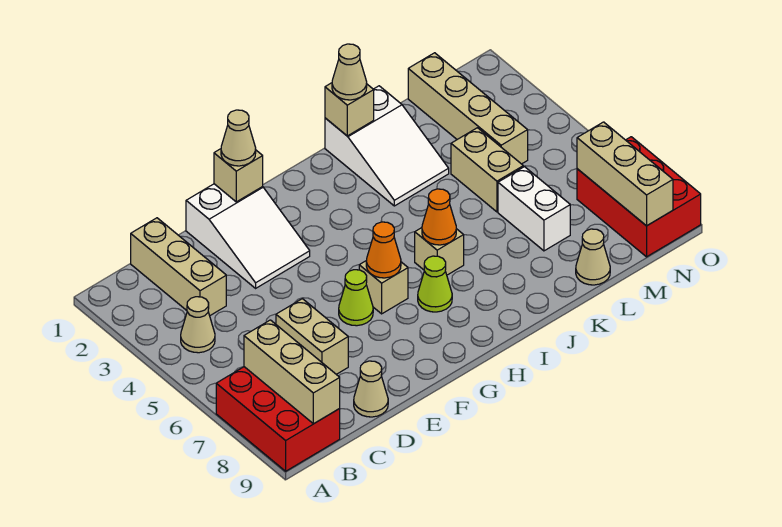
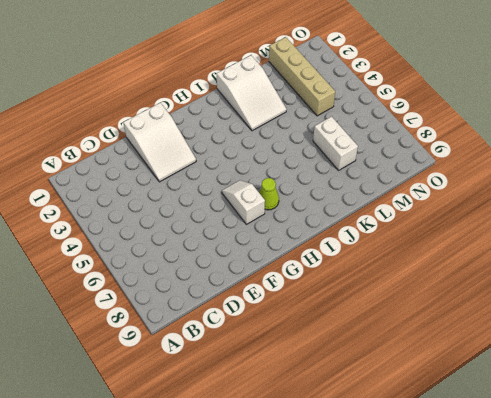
white slope G6:G7 level 1 top 7 -> tan brick G6 level 1
none -> red brick A7:B9 level 1
none -> tan cone B4 level 1
none -> tan brick C1:C3 level 1

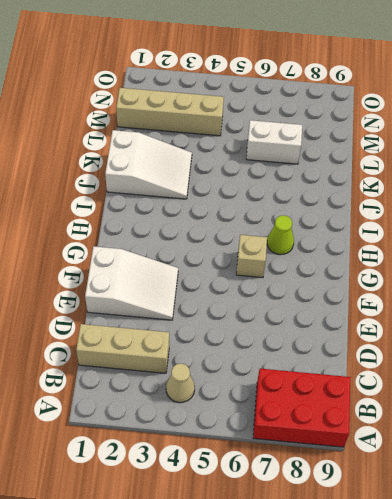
none -> tan brick D6:D7 level 1
none -> tan cone D9 level 1
none -> lime cone F6 level 1

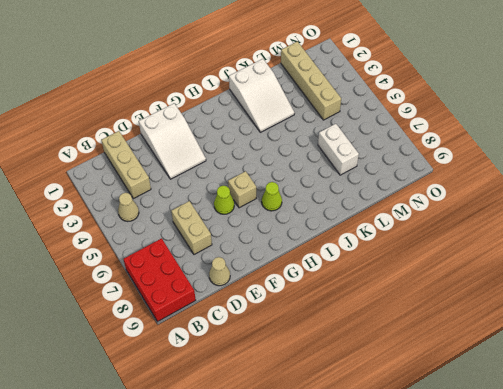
none -> tan brick I6 level 1
none -> tan brick L4:L5 level 1
none -> tan cone L9 level 1

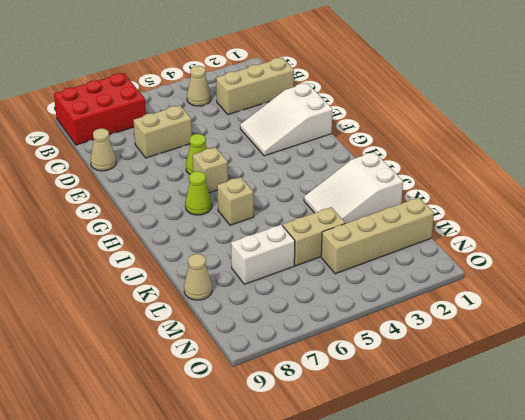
none -> red brick N7:O9 level 1
none -> tan brick B7:B9 level 2
none -> tan brick F1 level 2

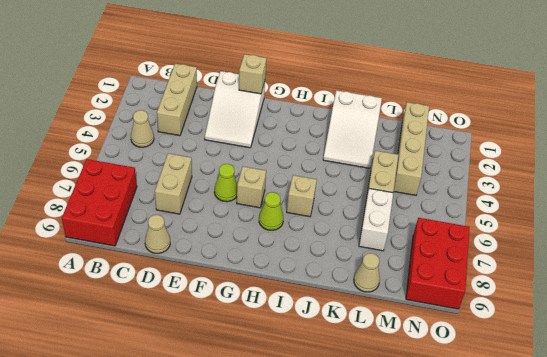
none -> tan brick B7:B9 level 2
none -> orange cone G6 level 2
none -> orange cone I6 level 2

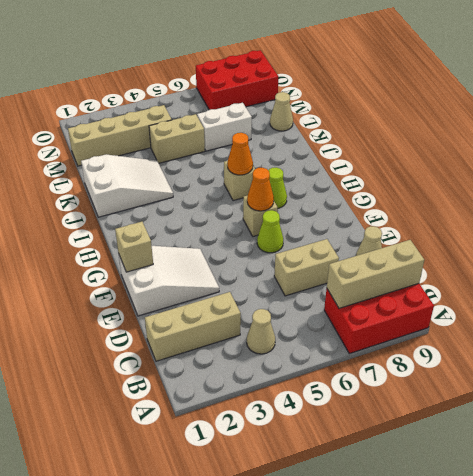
none -> tan brick J1 level 2
none -> tan brick N7:N9 level 2
none -> tan cone F1 level 3

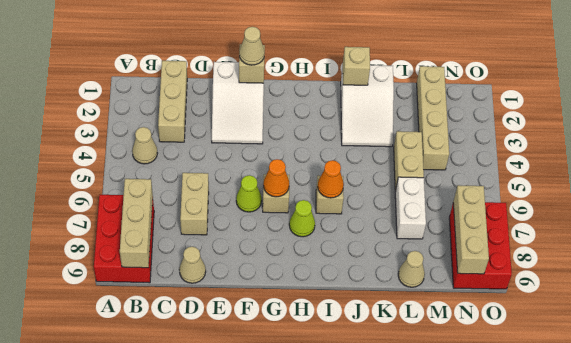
none -> tan cone J1 level 3

